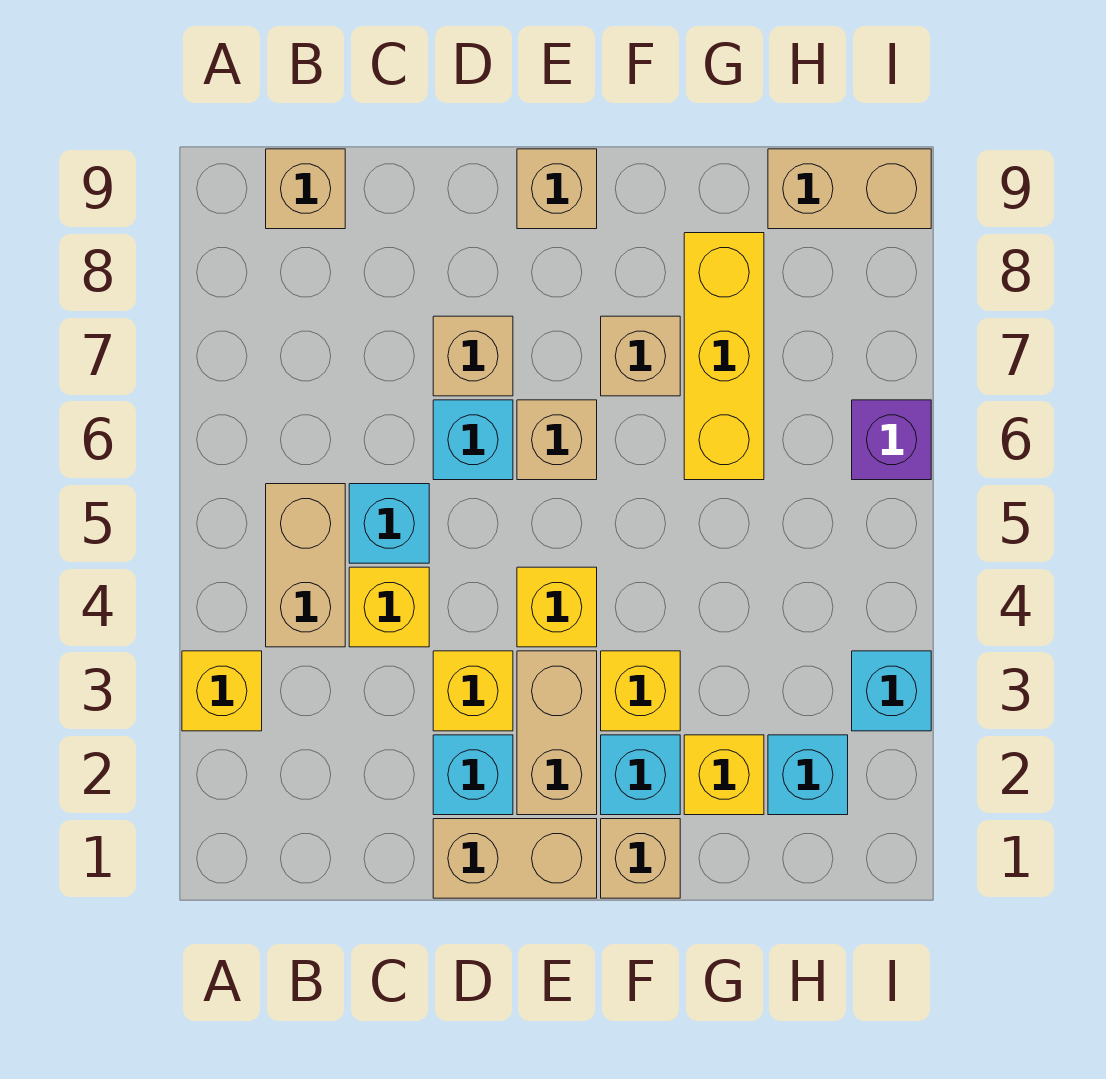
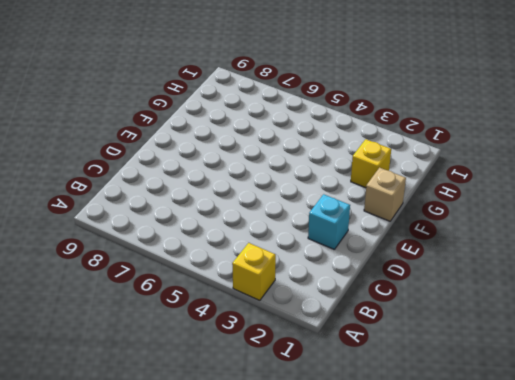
none -> tan brick B4:B5 level 1
none -> tan brick B9 level 1
none -> yellow brick C4 level 1

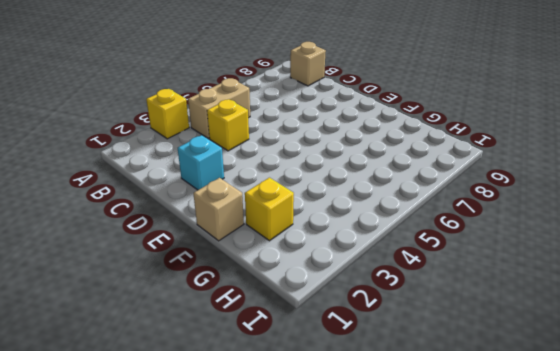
none -> cyan brick C5 level 1
none -> tan brick D1:E1 level 1
none -> yellow brick D3 level 1

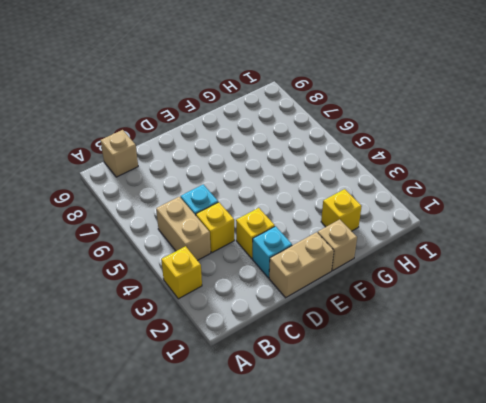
none -> cyan brick D6 level 1
none -> tan brick D7 level 1
none -> tan brick E2:E3 level 1

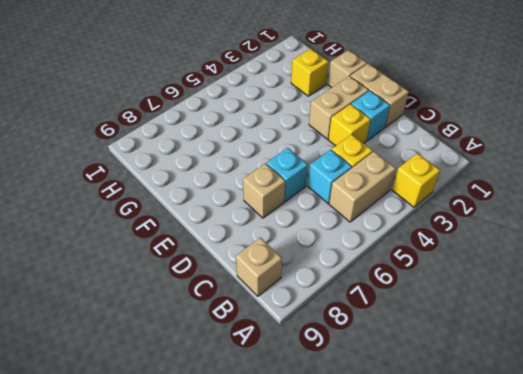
none -> yellow brick E4 level 1
none -> tan brick E6 level 1
none -> tan brick E9 level 1

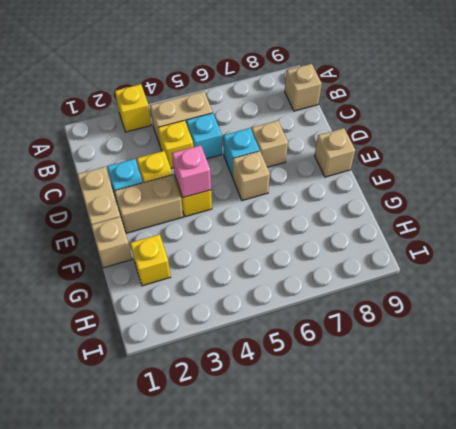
pink brick E4 level 2 -> none
none -> cyan brick F2 level 1
none -> yellow brick F3 level 1
none -> tan brick F7 level 1

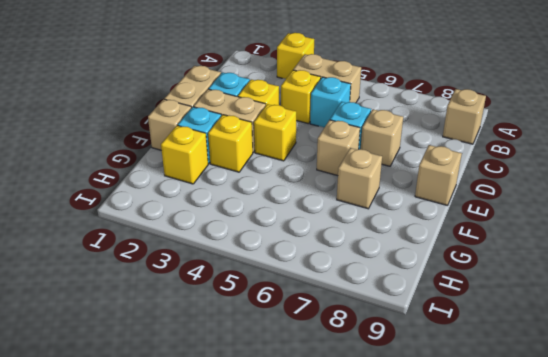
none -> yellow brick G6:G8 level 1
none -> cyan brick H2 level 1
none -> tan brick H9:I9 level 1

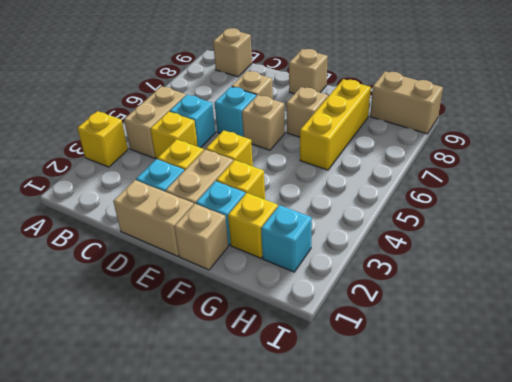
none -> cyan brick I3 level 1
none -> purple brick I6 level 1

